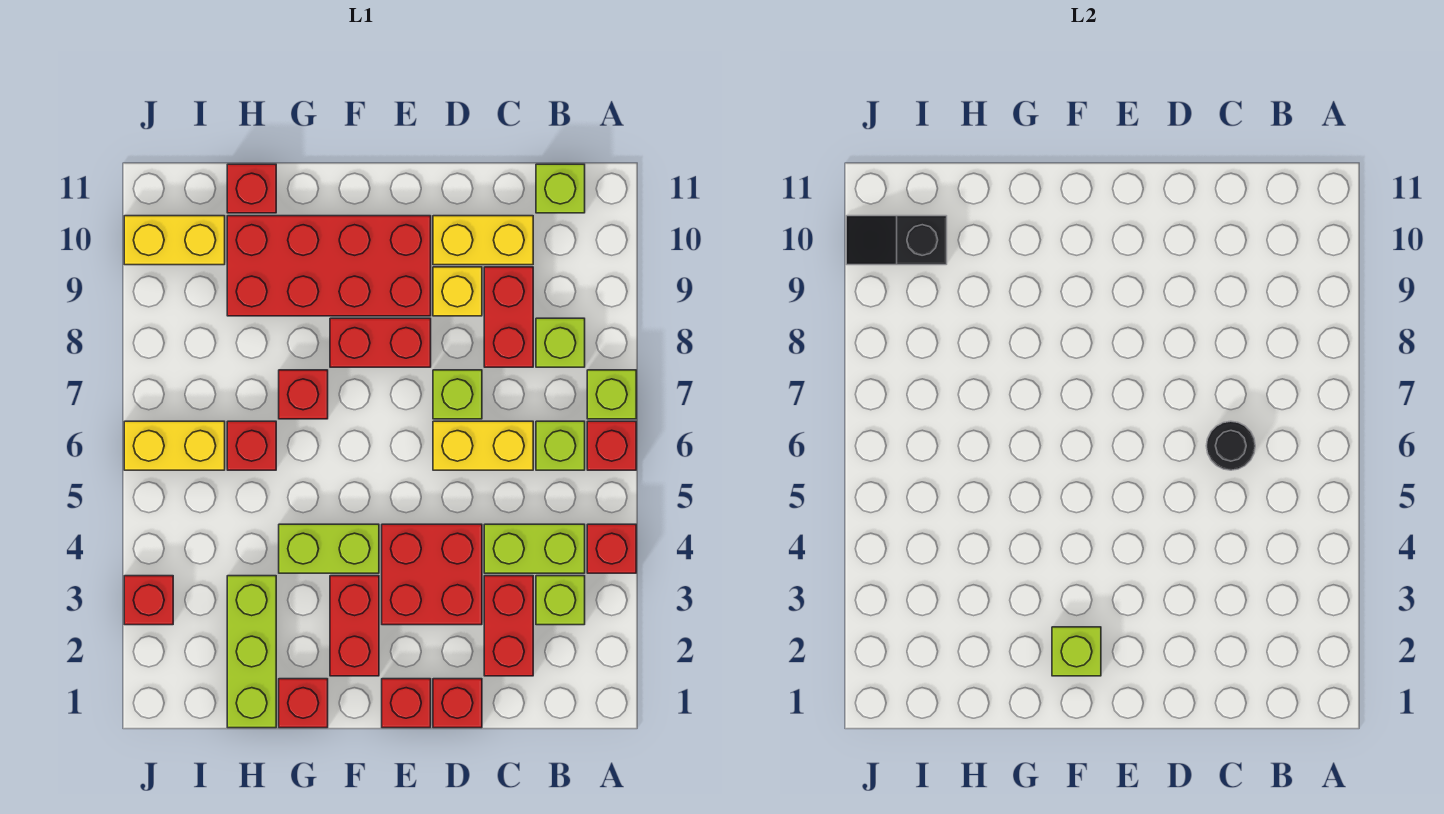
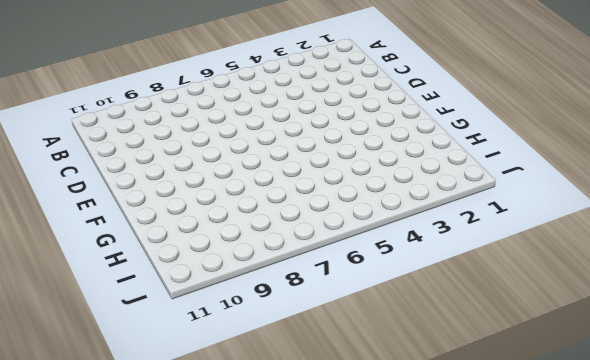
none -> red brick A4 level 1
none -> red brick A6 level 1
none -> lime brick A7 level 1
none -> lime brick B3 level 1

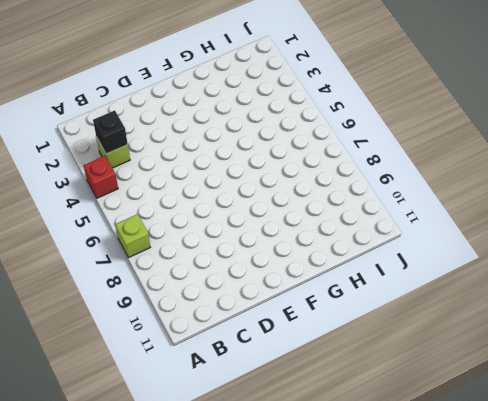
black brick B3 level 2 -> none
none -> red brick A6 level 1
none -> lime brick B4:C4 level 1
none -> lime brick B6 level 1
none -> lime brick B8 level 1

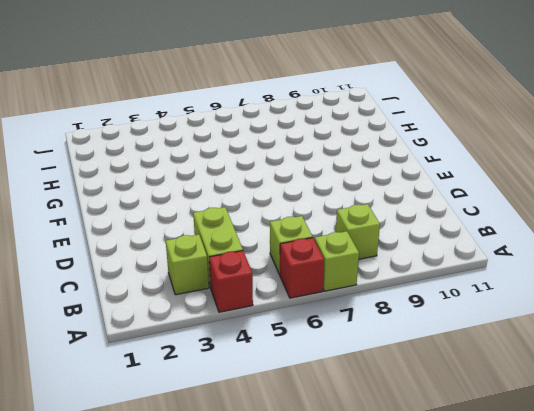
none -> lime brick B11 level 1
none -> red brick C2:C3 level 1
none -> yellow brick C6:D6 level 1
none -> red brick C8:C9 level 1

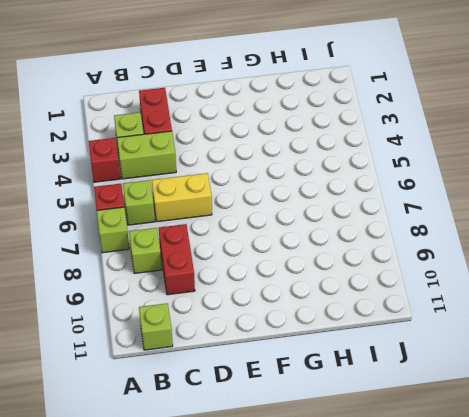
none -> yellow brick C10:D10 level 1
none -> red brick D1 level 1
none -> red brick D3:E4 level 1
none -> lime brick D7 level 1

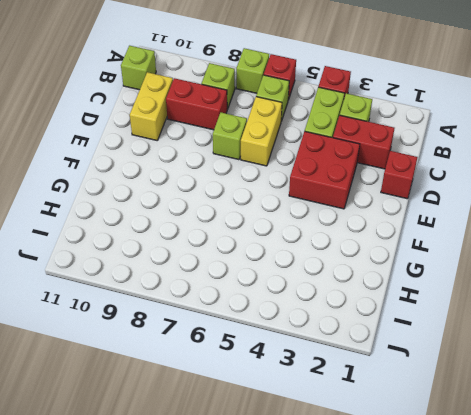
none -> yellow brick D9 level 1
none -> red brick E1 level 1
none -> red brick E8:F8 level 1
none -> red brick E9:H10 level 1

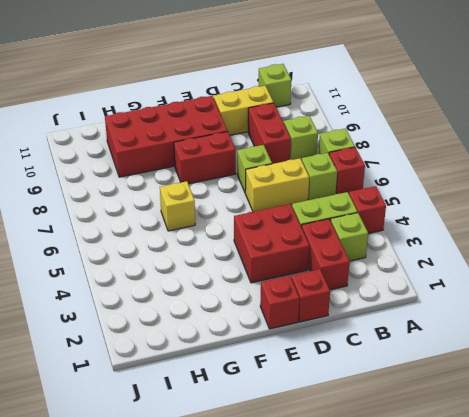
yellow brick G6 level 1 -> yellow brick D9 level 1
none -> red brick F2:F3 level 1
none -> lime brick F4:G4 level 1
none -> red brick G1 level 1
none -> red brick G7 level 1

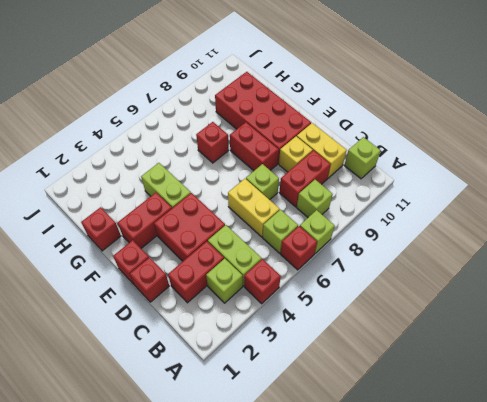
none -> lime brick H1:H3 level 1
none -> red brick H6 level 1
none -> red brick H11 level 1
none -> yellow brick I6:J6 level 1

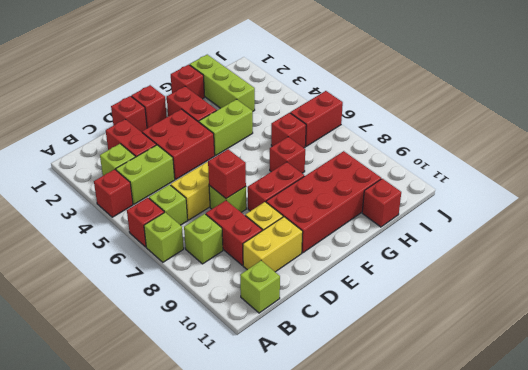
red brick D7 level 2 -> red brick J3 level 1
red brick I6:J6 level 1 -> yellow brick I6:J6 level 1
none -> yellow brick I10:J10 level 1
none -> black round brick C6 level 2
none -> lime brick F2 level 2
none -> black slope I10:J10 level 2 top I

